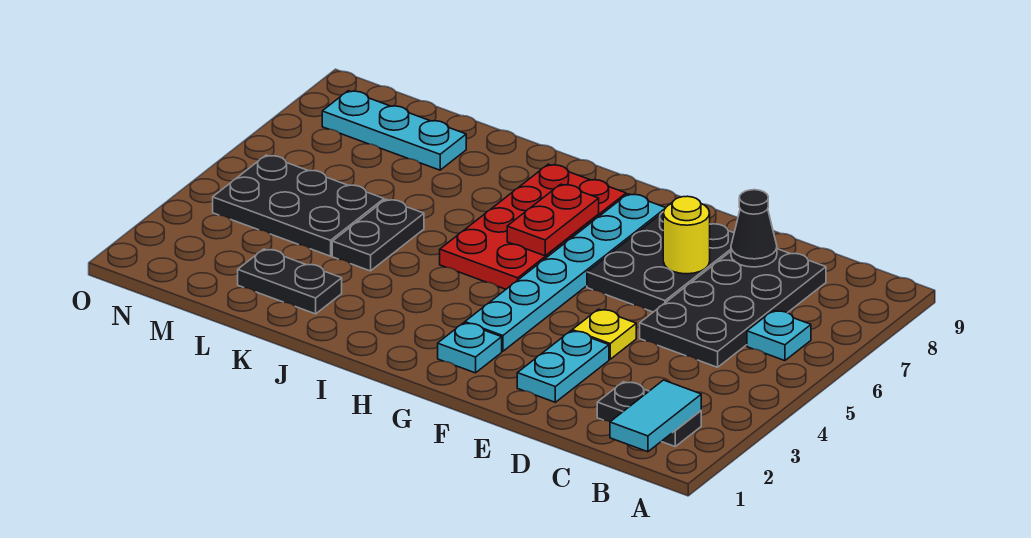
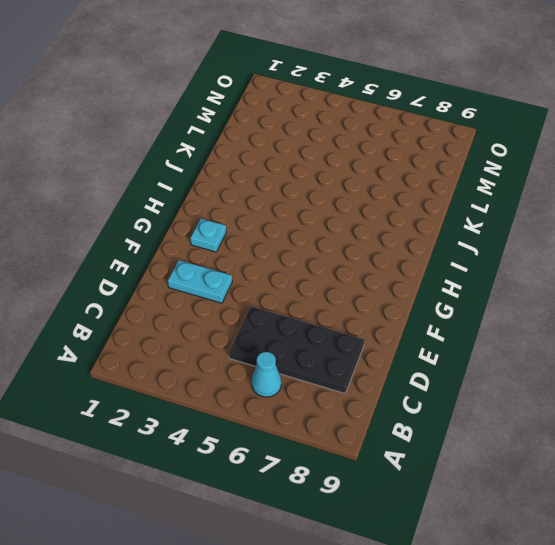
cyan cone B6 level 1 -> cyan plate B6 level 1
none -> black plate B2:C2 level 1
none -> yellow plate E4 level 1
none -> black plate E6:F8 level 1

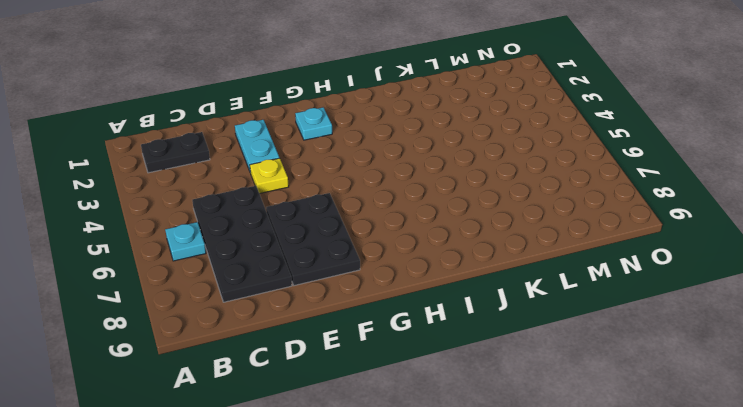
none -> cyan plate G3:G8 level 1
none -> red plate H5:I8 level 1
none -> black plate K2:L2 level 1

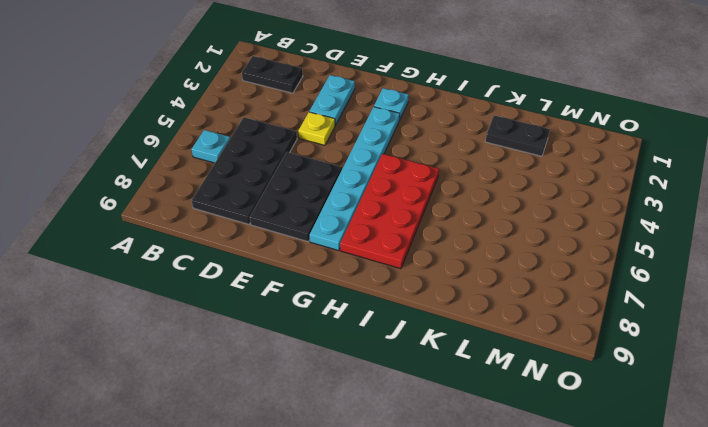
none -> black plate K4:K5 level 1
none -> black plate L4:N5 level 1
none -> cyan plate L8:N8 level 1

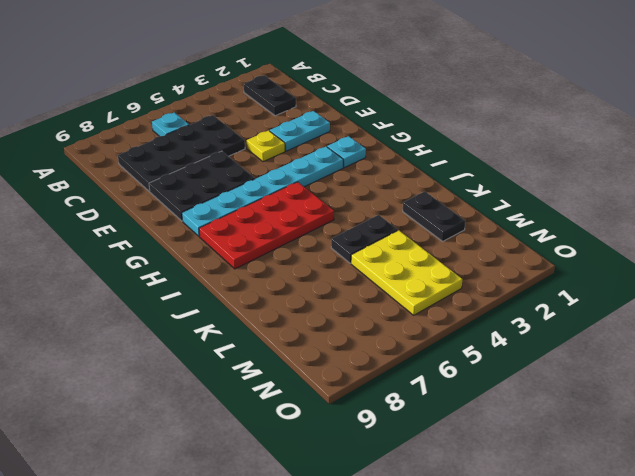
yellow plate L4:N5 level 1 -> black plate L4:N5 level 1
none -> cyan plate L8:N8 level 1
none -> cyan tile B1:B2 level 2
none -> black cone D8 level 2

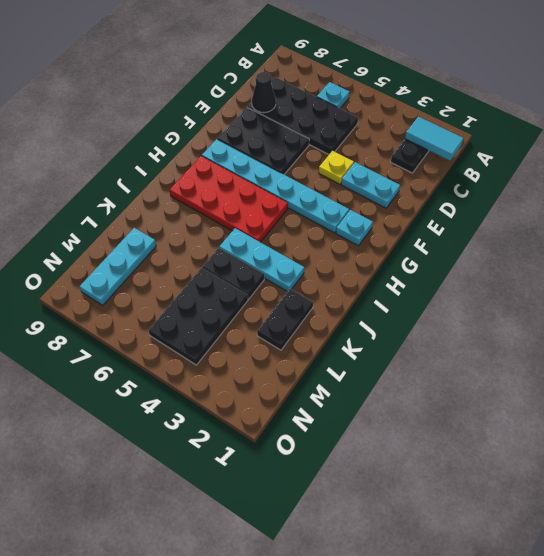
cyan plate J3:J5 level 1 -> none
none -> yellow round brick E7 level 2
none -> red plate H6:H7 level 2

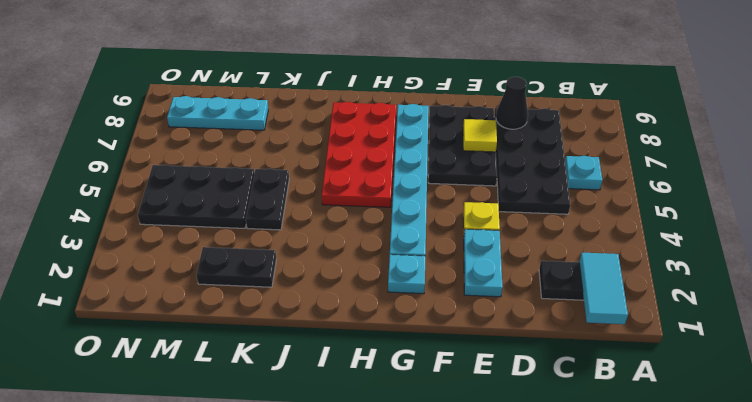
yellow tile E7 level 2 -> yellow round brick E7 level 2
none -> red plate H6:H7 level 2

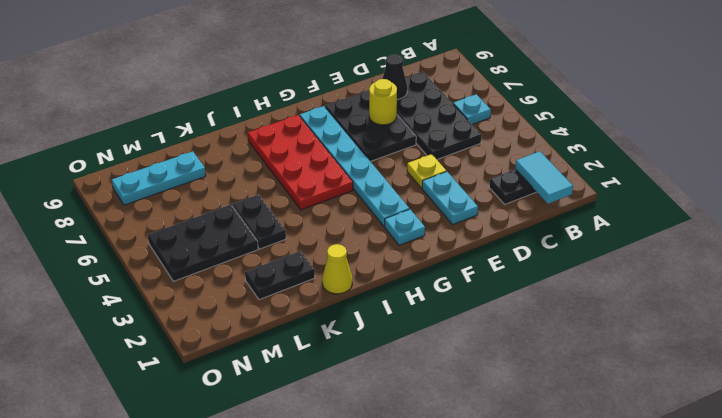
yellow cone J1 level 1 -> none
none -> red plate H6:H7 level 2

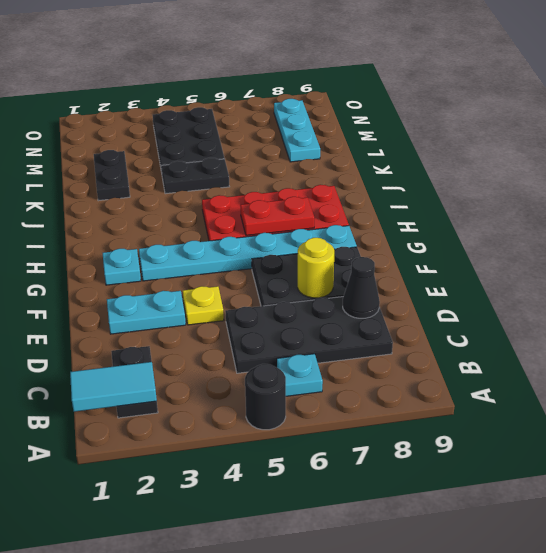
black round brick A5 level 1 -> none

